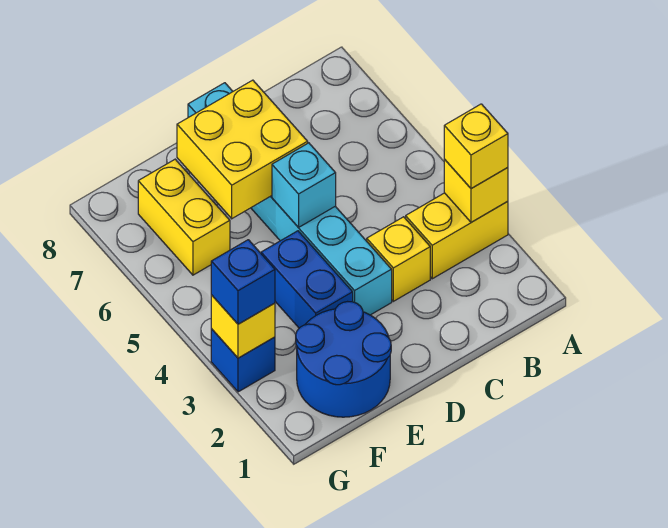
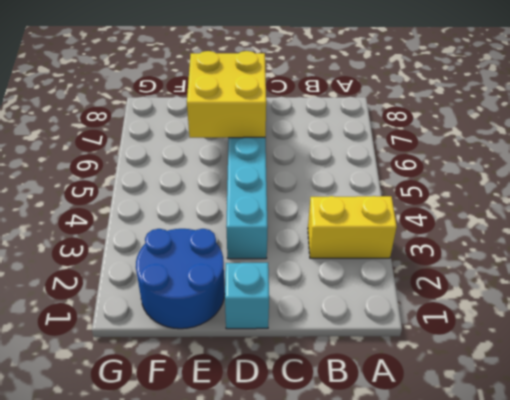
cyan brick D1 level 1 -> cyan brick D5 level 2
none -> yellow brick C3 level 1
none -> blue brick E3:E4 level 1
none -> yellow brick F6:F7 level 1

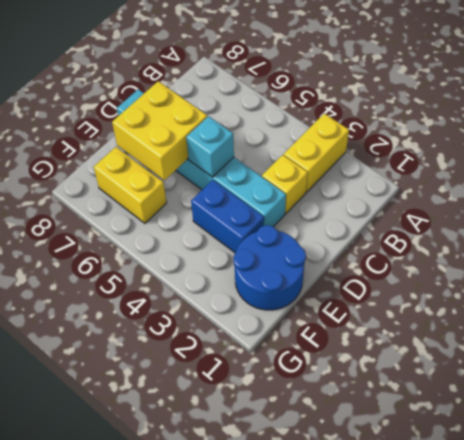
none -> blue brick G3 level 1
none -> yellow brick A3 level 2
none -> yellow brick G3 level 2

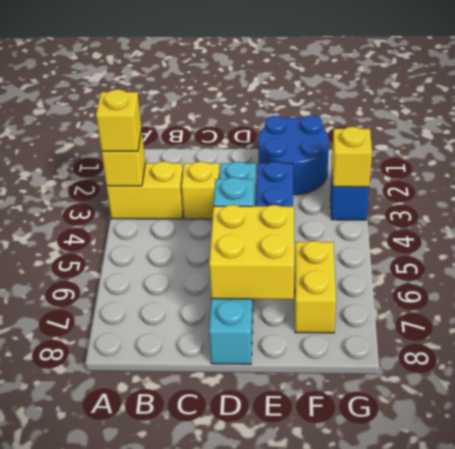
none -> blue brick G3 level 3

